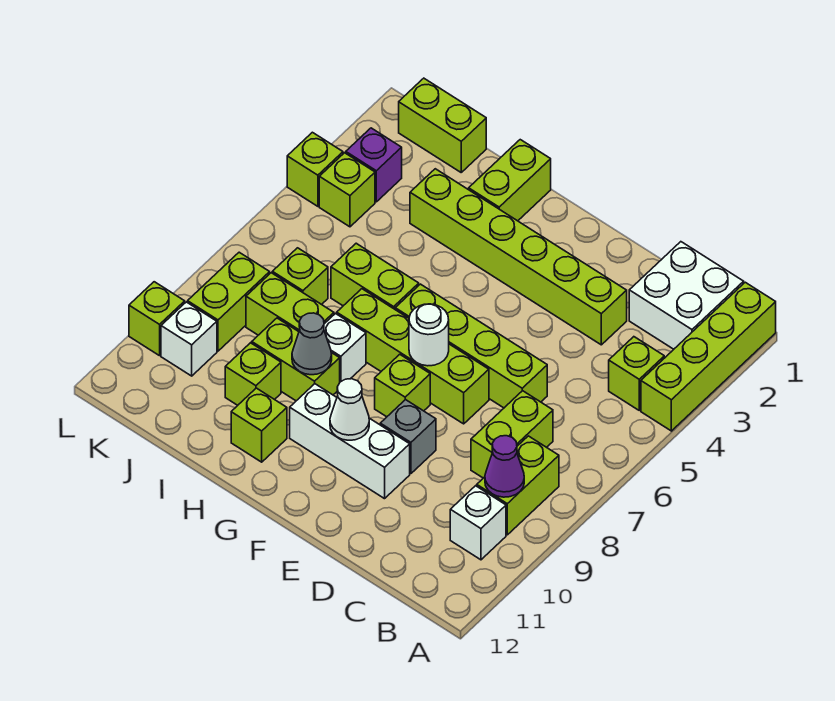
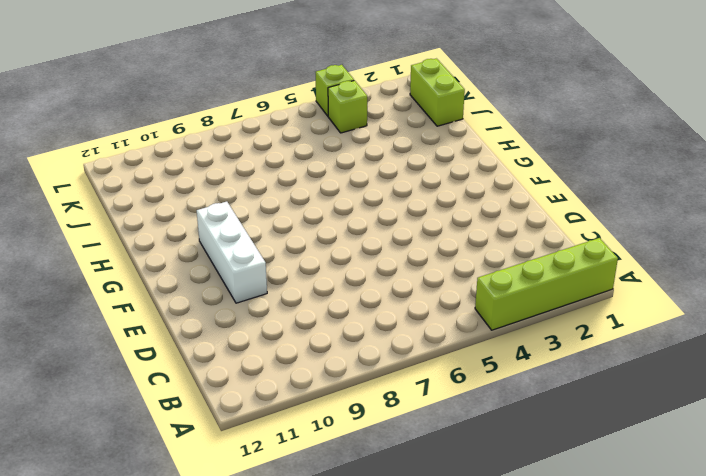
none -> white brick B1:C2 level 1
none -> lime brick B4 level 1
none -> lime brick B8:B9 level 1
none -> white brick B10 level 1

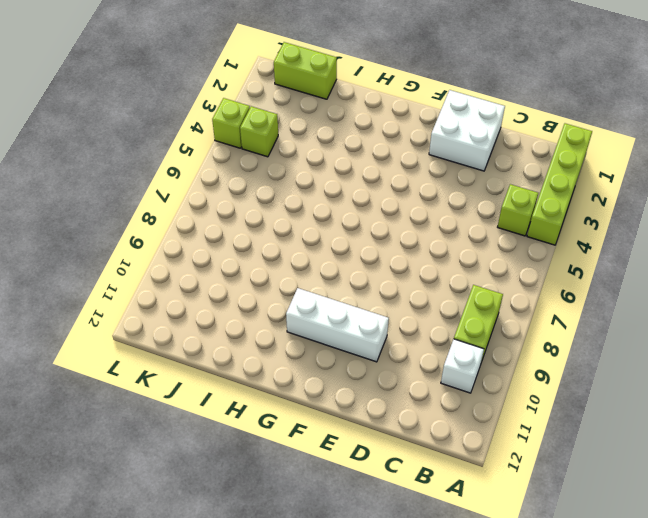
white brick D1:E2 level 1 -> white brick B1:C2 level 1
none -> lime brick C7:C8 level 1
none -> lime brick D3:I3 level 1
none -> lime brick D6:G6 level 1
none -> lime brick E7:H7 level 1

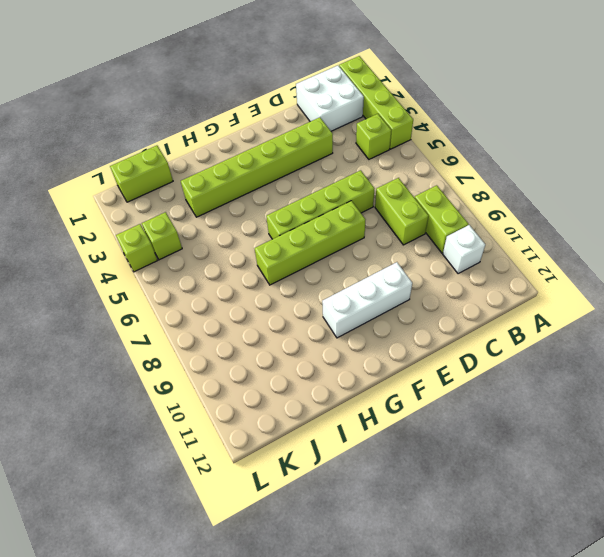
none -> grey brick E9 level 1
none -> lime brick F8 level 1
none -> lime brick H1:H2 level 1
none -> lime brick H6:I6 level 1

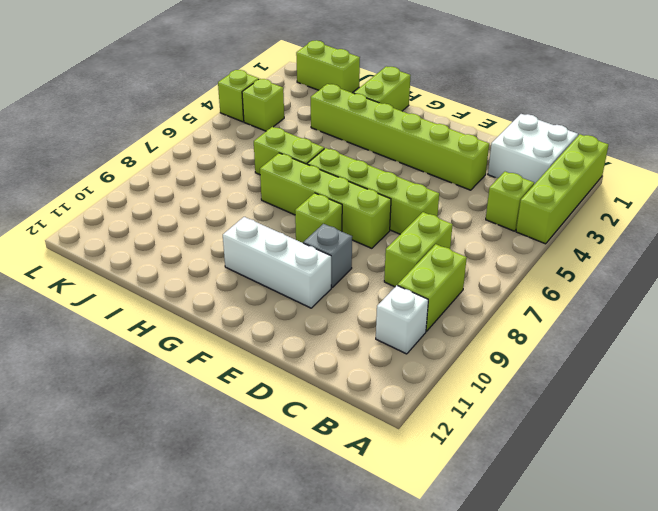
none -> white brick H8 level 1
none -> lime brick H9:I9 level 1
none -> lime brick H11 level 1
none -> lime brick I8:J8 level 1

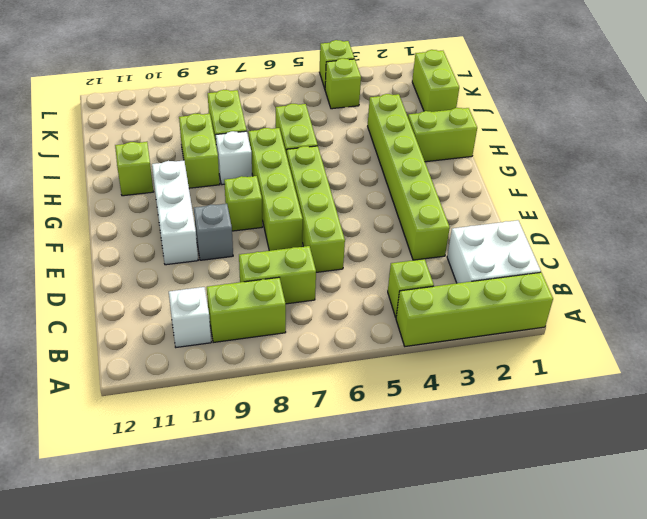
none -> lime brick I10 level 1
none -> lime brick J7 level 1
none -> purple brick K3 level 1
none -> lime brick K8:K9 level 1

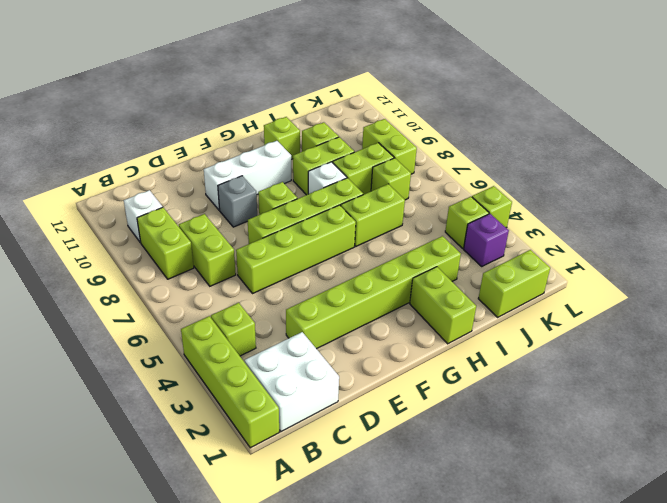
none -> white brick K10 level 1
none -> lime brick L10 level 1
none -> purple cone B9 level 2
none -> white round brick F7 level 2

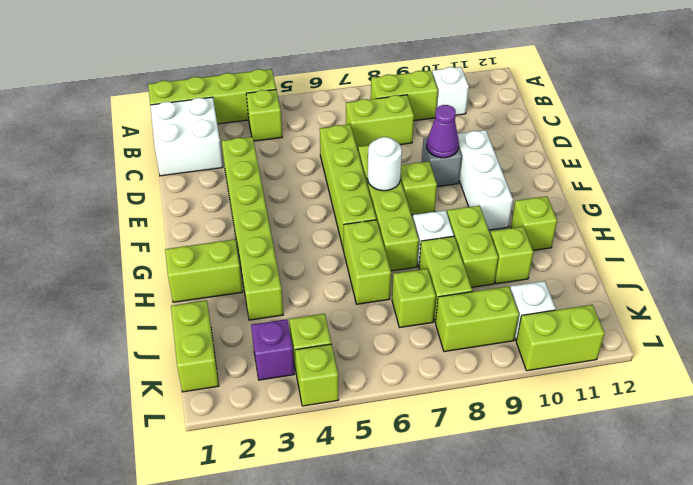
purple cone E9 level 2 -> purple cone B9 level 2
lime brick L10:L11 level 1 -> lime brick L10 level 1
none -> white cone F10 level 2
none -> grey cone H9 level 2

